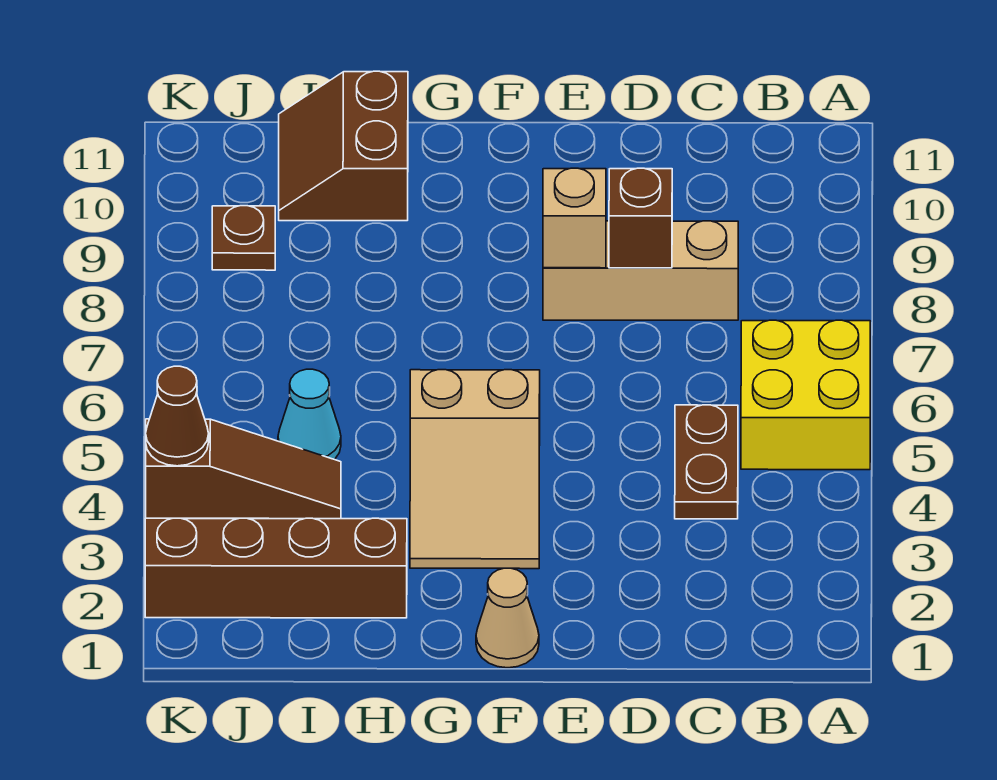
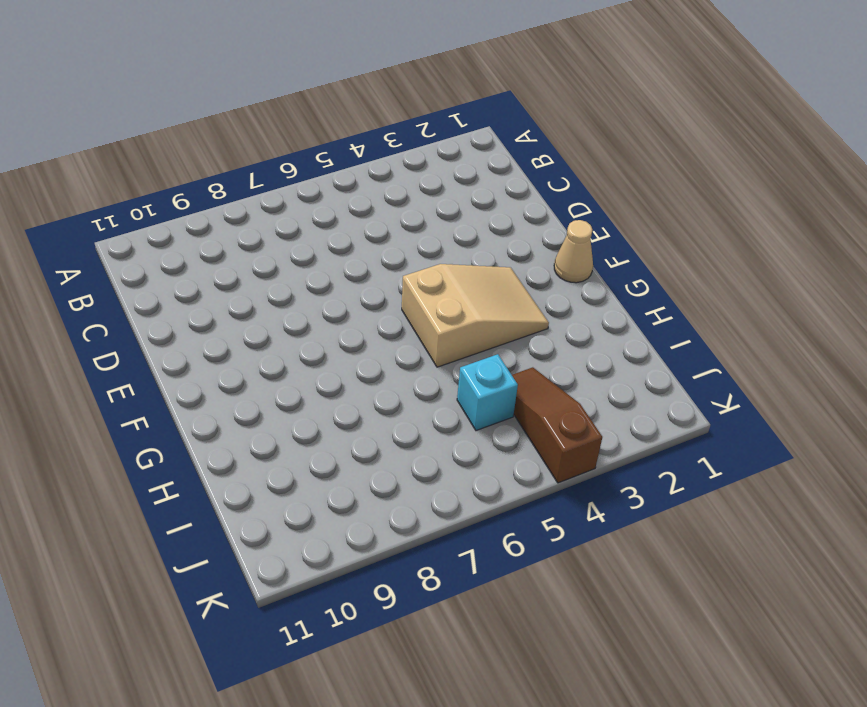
cyan brick I5 level 1 -> cyan cone I5 level 1
none -> yellow brick A5:B6 level 1
none -> brown plate C4:C5 level 1
none -> tan brick C8:E8 level 1

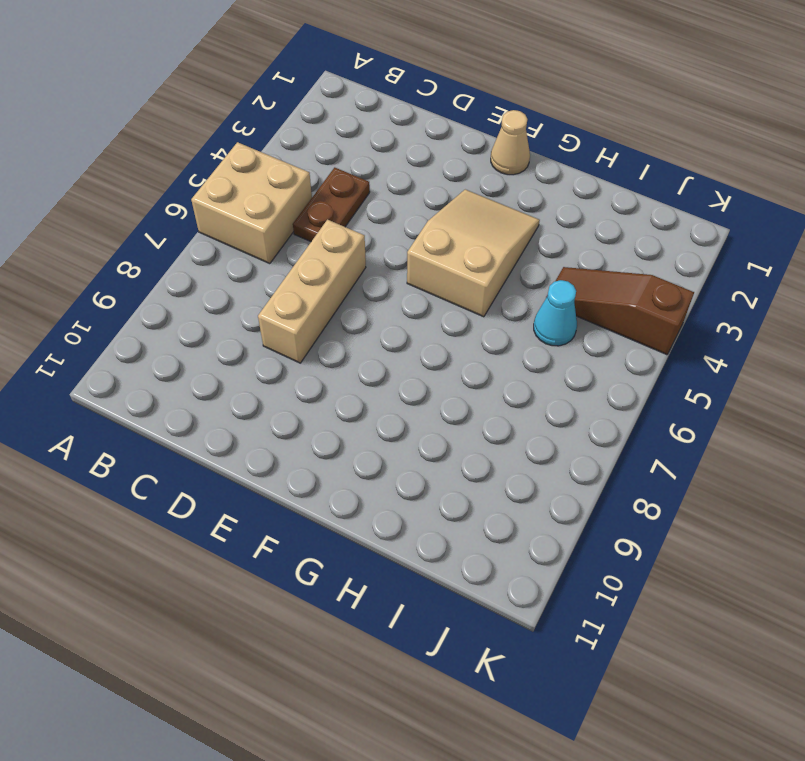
tan brick A5:B6 level 1 -> yellow brick A5:B6 level 1
tan brick D6:D8 level 1 -> tan brick C8:E8 level 1
none -> brown brick H2:K2 level 1
none -> brown slope H10:I11 level 1 top H
none -> brown plate J9 level 1

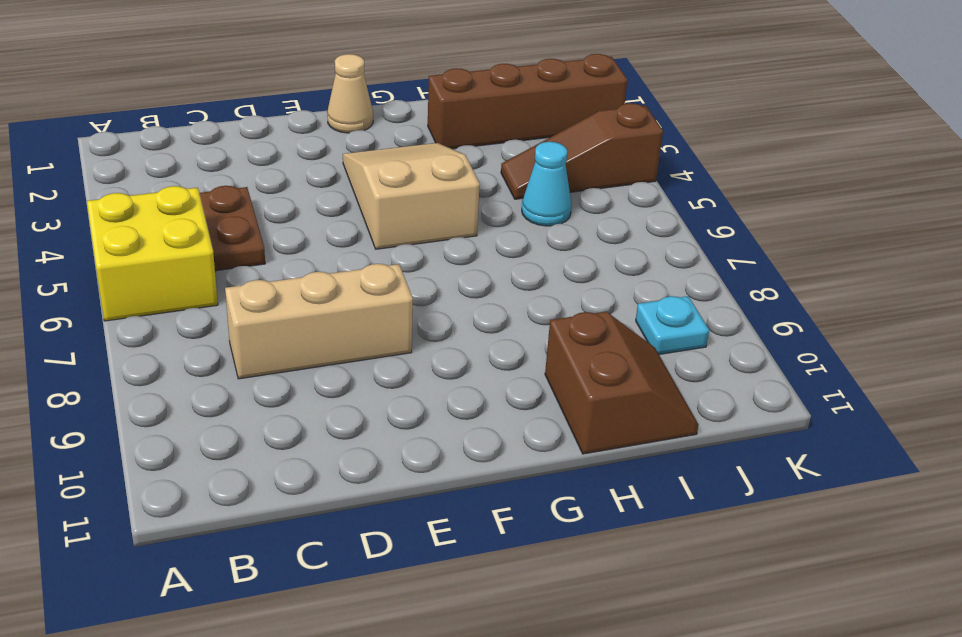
cyan plate J9 level 1 -> brown plate J9 level 1
none -> brown brick D8 level 2
none -> tan brick E8 level 2
none -> brown cone K4 level 2

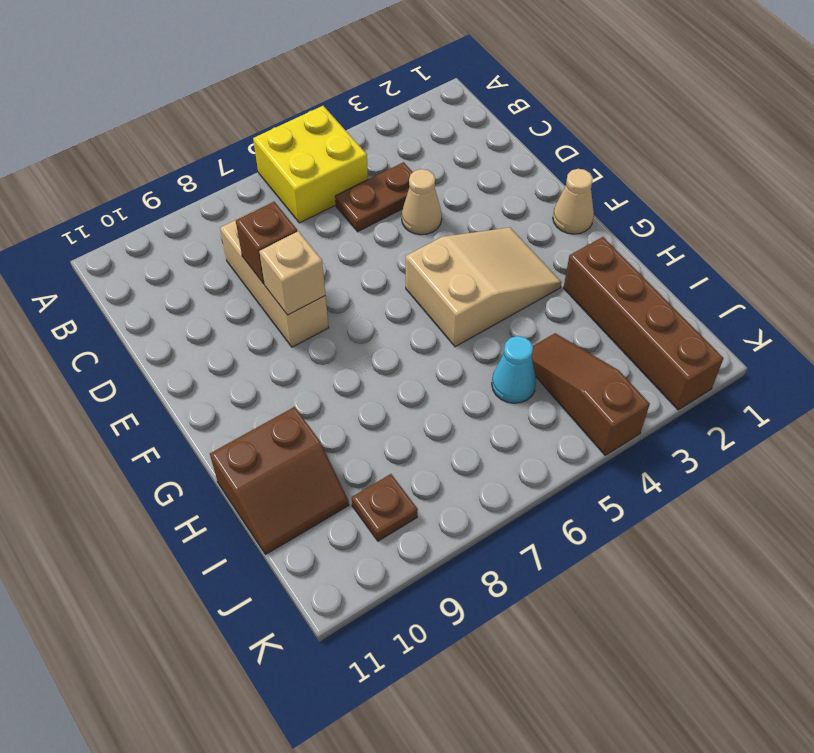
tan cone D4 level 1 -> none
none -> brown cone K4 level 2

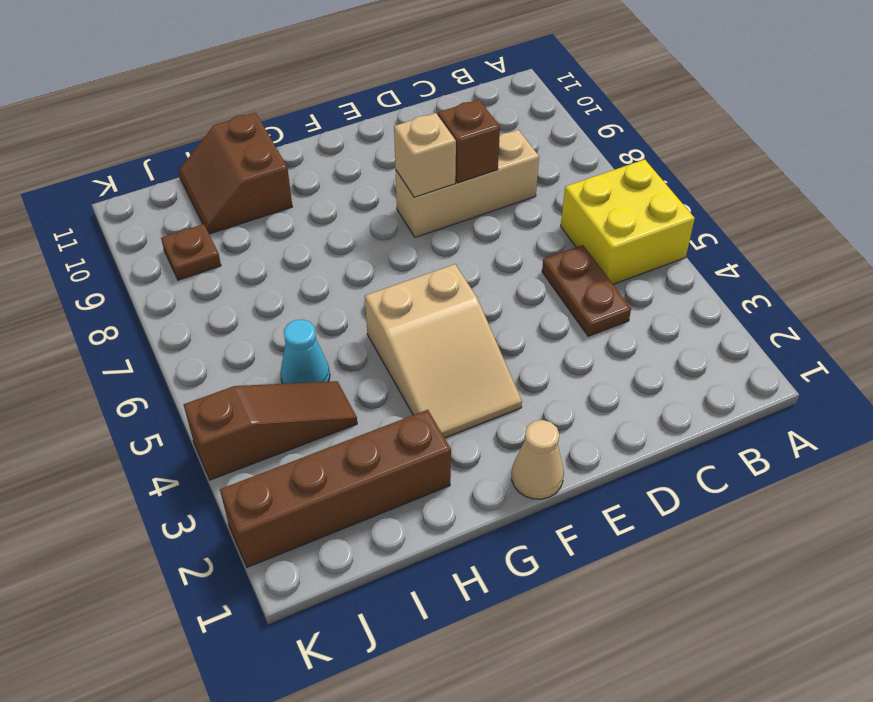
none -> brown cone K4 level 2

